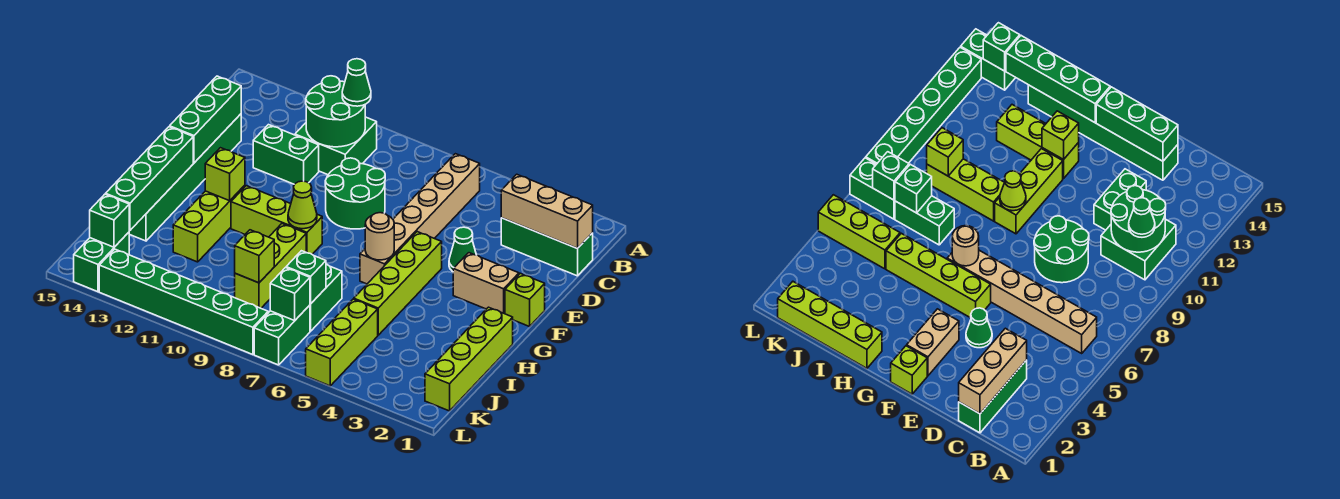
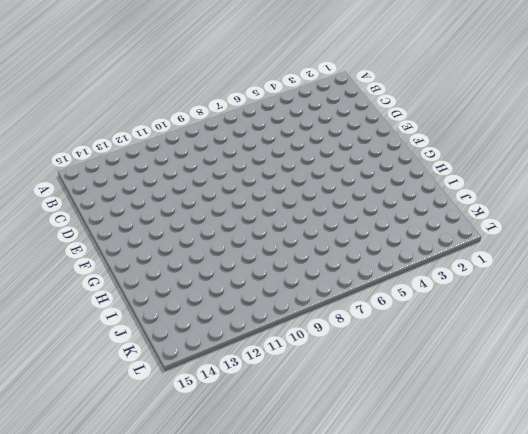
none -> tan brick B6:G6 level 1
none -> green brick B10:C11 level 1
none -> green brick C1:C3 level 1
none -> green round brick D8:E9 level 1

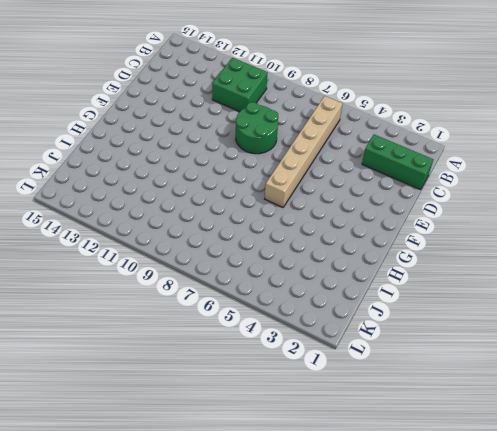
none -> green brick D11:D12 level 1
none -> green brick D14:I14 level 1
none -> green cone E4 level 1
none -> lime brick F1 level 1

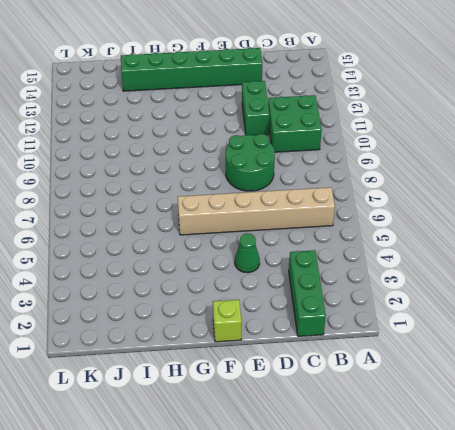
none -> tan brick F2:F3 level 1
none -> lime brick F5:I5 level 1
none -> lime brick G9:G11 level 1
none -> lime brick G12:I12 level 1

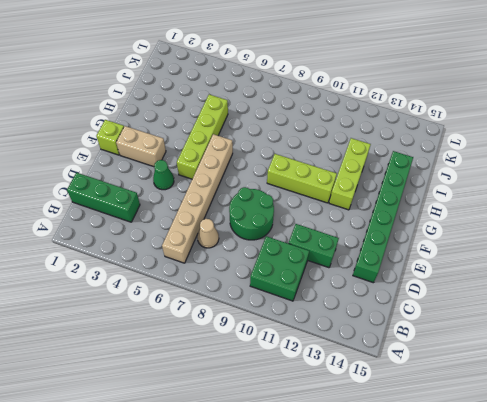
tan cone C7 level 1 -> none
none -> lime brick H1:K1 level 1
none -> lime brick H9:J9 level 1
none -> green brick I7:J7 level 1
none -> lime brick J5:L5 level 1

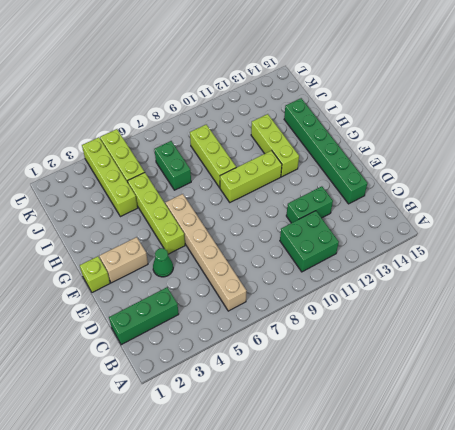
lime brick I4:L4 level 1 -> lime brick H1:K1 level 1
none -> green round brick D8:E9 level 1
none -> green brick K7:L7 level 1
none -> green brick K14:L14 level 1
none -> green brick L8:L13 level 1

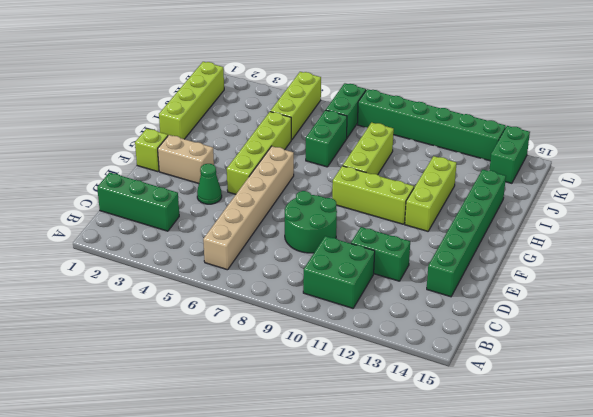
none -> green round brick B10:C11 level 2
none -> tan brick C1:C3 level 2
none -> green brick D14:F14 level 2
none -> tan round brick G6 level 2

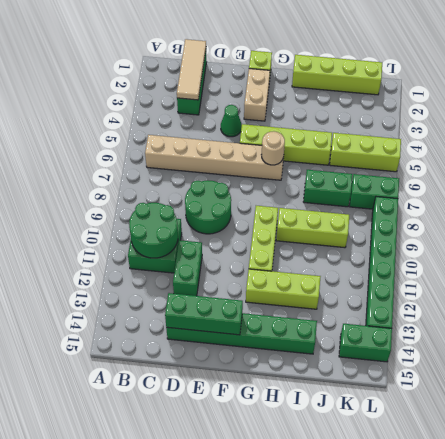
tan tile C1:C3 level 2 -> tan brick C1:C3 level 2
none -> lime cone G9 level 2
none -> lime brick G12 level 2
none -> green brick G14:J14 level 2
none -> green brick J7 level 2

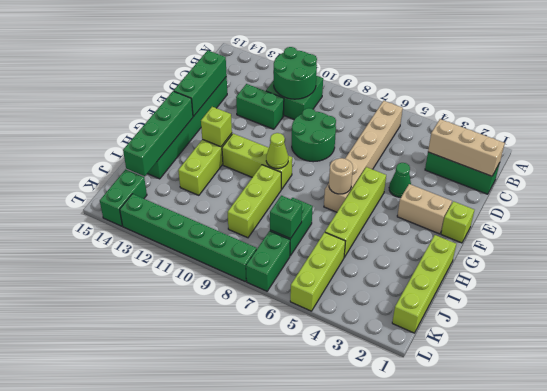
none -> lime brick J9 level 2
none -> green brick K7 level 2
none -> green brick K14 level 2
none -> green cone B10 level 3

